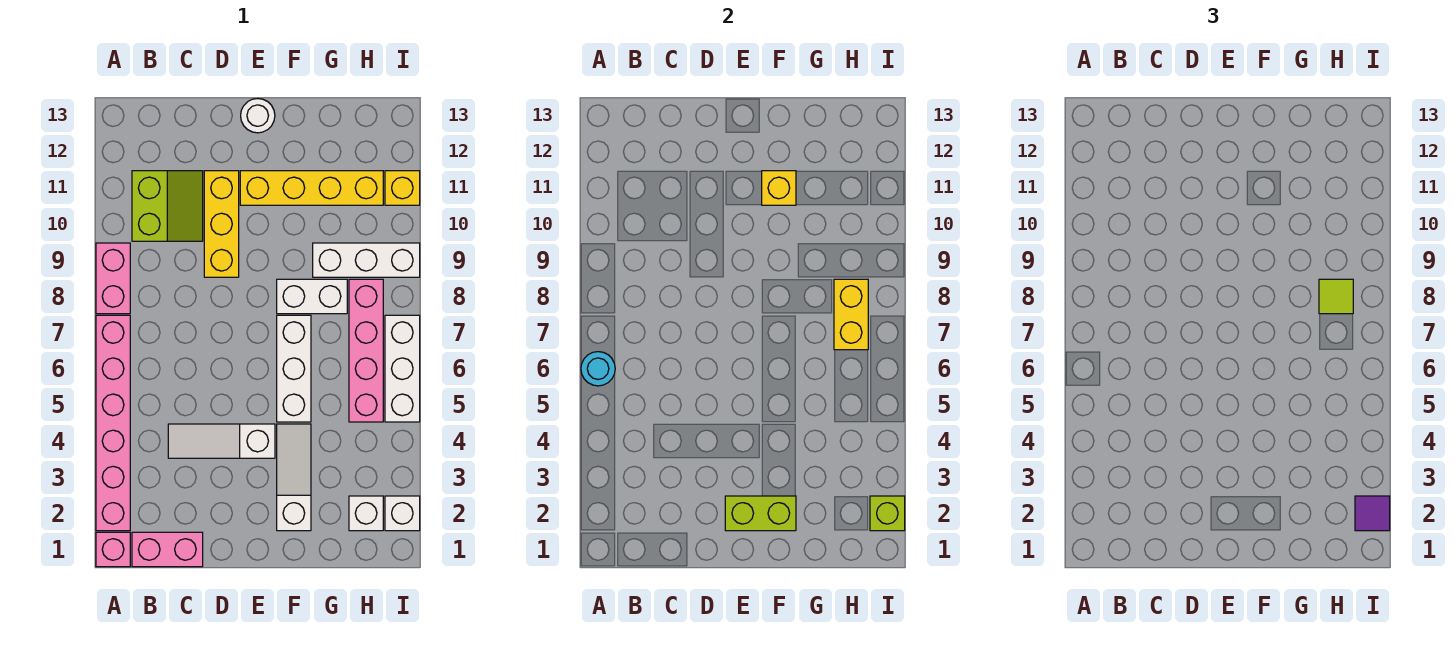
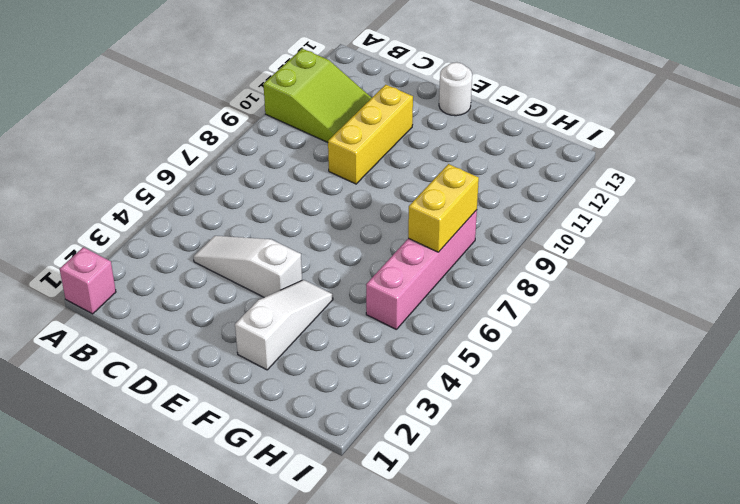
lime slope A10:C11 level 1 top A -> lime slope B10:C11 level 1 top B
none -> pink brick A2:A7 level 1
none -> pink brick A8:A9 level 1
none -> pink brick B1:C1 level 1

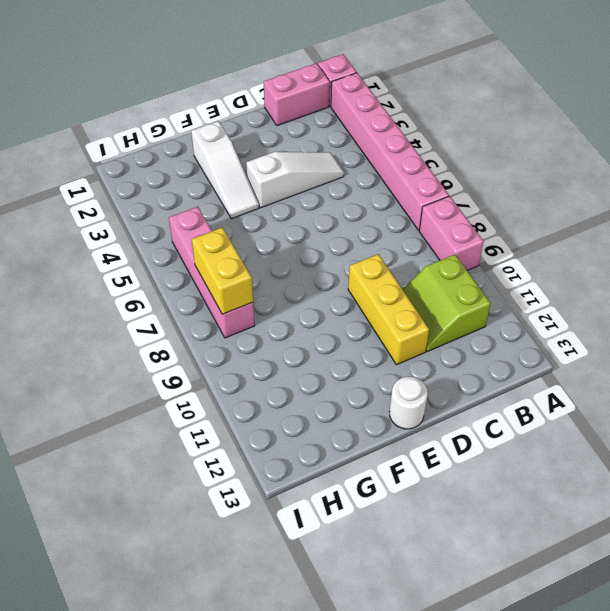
none -> yellow brick E11:H11 level 1
none -> white brick F5:F7 level 1
none -> white brick F8:G8 level 1

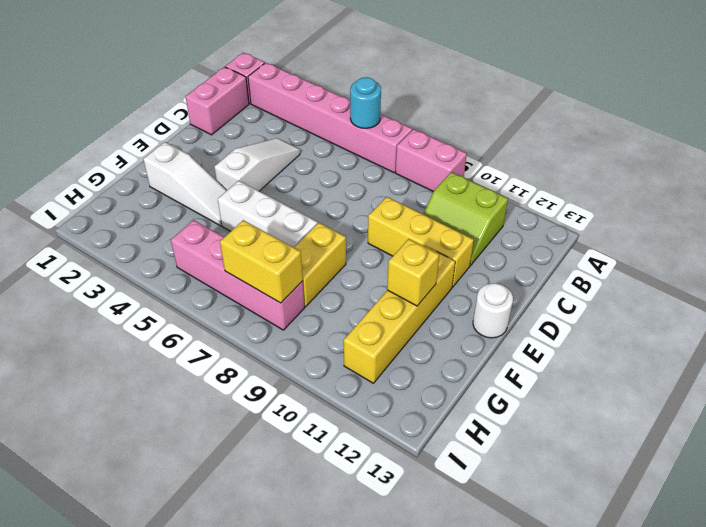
yellow brick F8:G8 level 1 -> white brick F8:G8 level 1
none -> white brick G9:I9 level 1
none -> white brick H2 level 1
none -> white brick I2 level 1

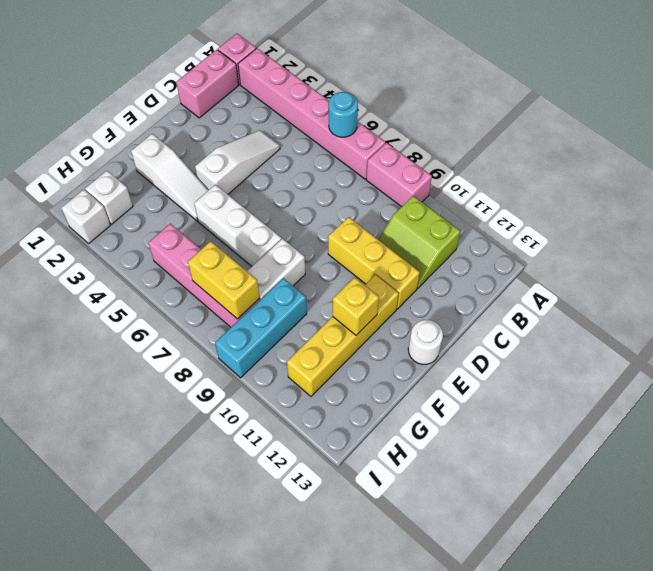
cyan brick G9:I9 level 1 -> white brick G9:I9 level 1
none -> white brick I5:I7 level 1
none -> yellow brick I11 level 1
none -> lime brick E2:F2 level 2

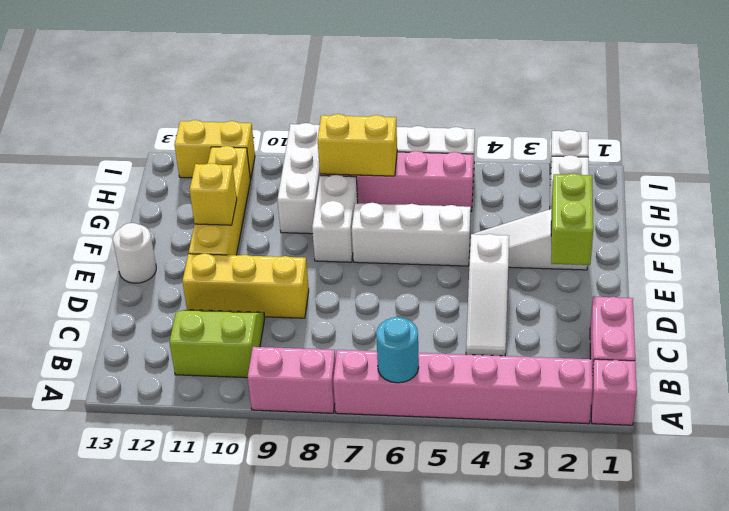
yellow brick I11:I12 level 1 -> yellow brick I11 level 1
none -> lime brick I2 level 2
none -> lime tile H8 level 3
none -> purple tile I2 level 3

